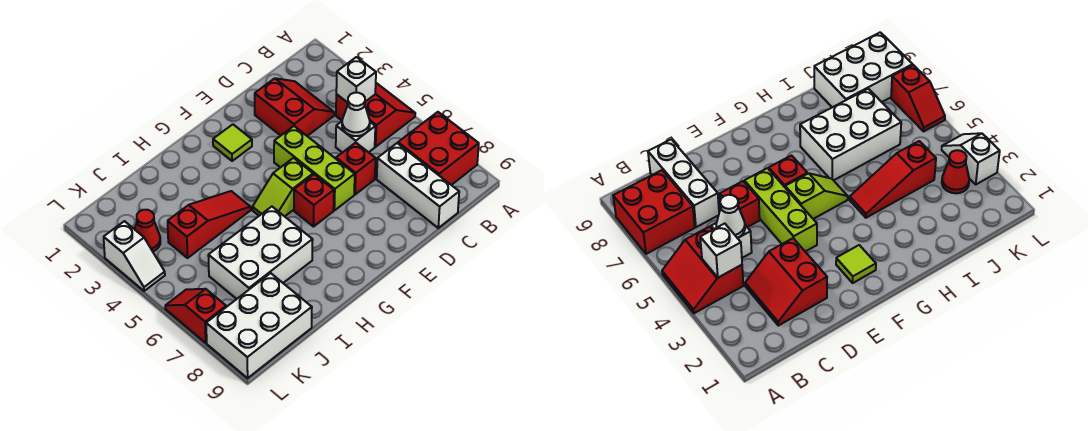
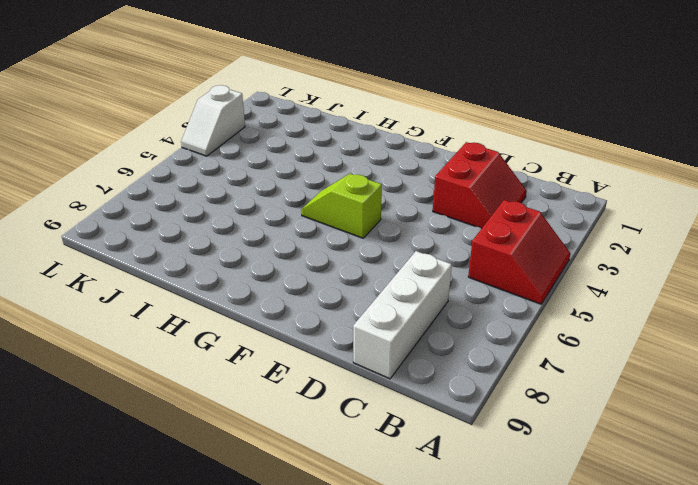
none -> red brick A7:B8 level 1
none -> white brick C5 level 1
none -> red brick D6 level 1

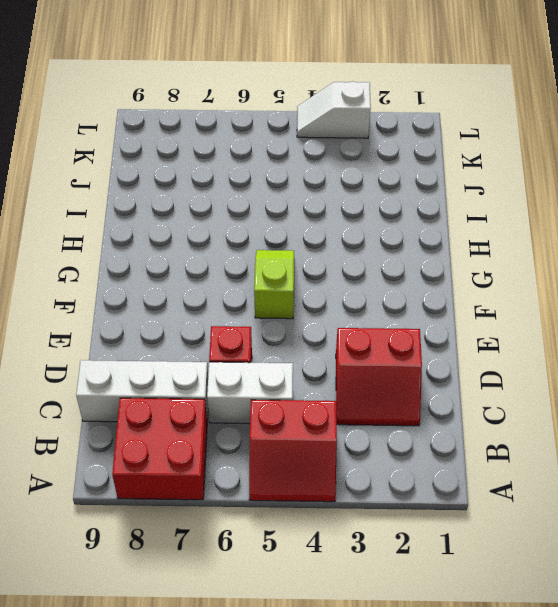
white brick C5:C6 level 1 -> white brick C5 level 1
none -> lime brick E4:E6 level 1
none -> lime tile F2 level 1
none -> red brick F6 level 1

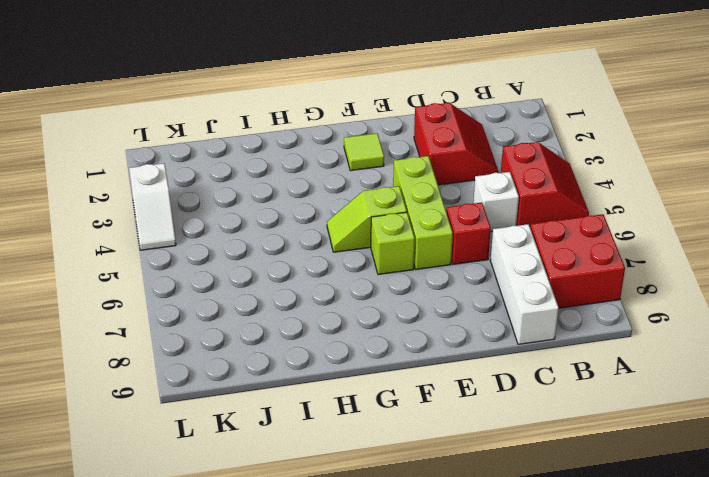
lime brick F6 level 1 -> red brick F6 level 1
none -> red slope H4:J4 level 1 top J
none -> white brick H6:J7 level 1
none -> white brick J8:L9 level 1

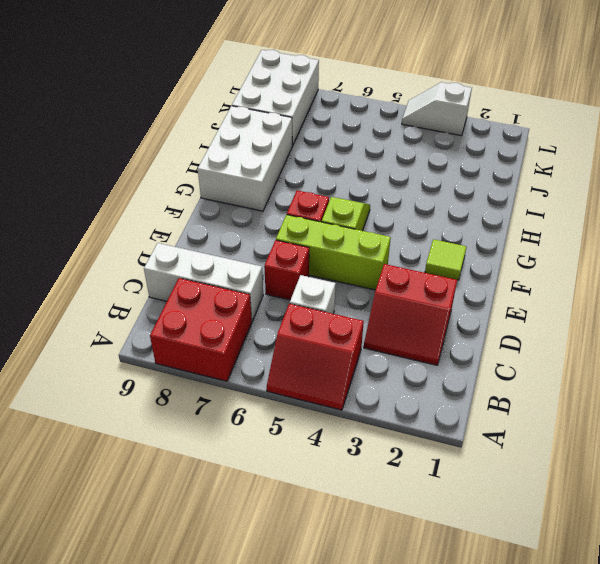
white brick G8:I9 level 1 -> white brick H6:J7 level 1
none -> red slope H4:J4 level 1 top J
none -> red cone K3 level 1
none -> red slope L6:L7 level 1 top 7

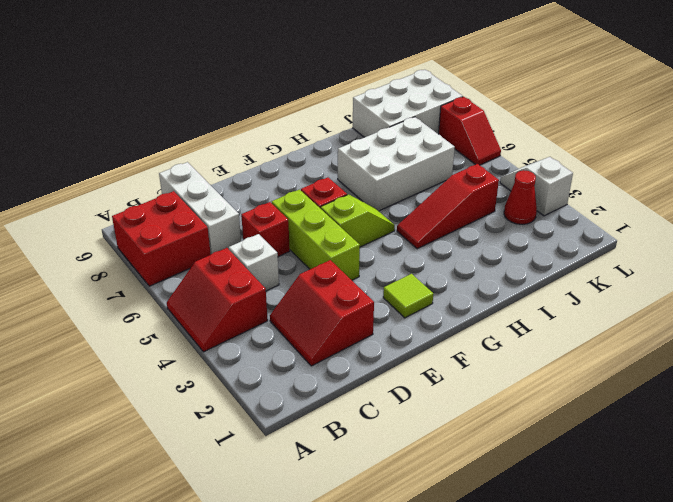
none -> white brick B4 level 2
none -> white cone C5 level 2

